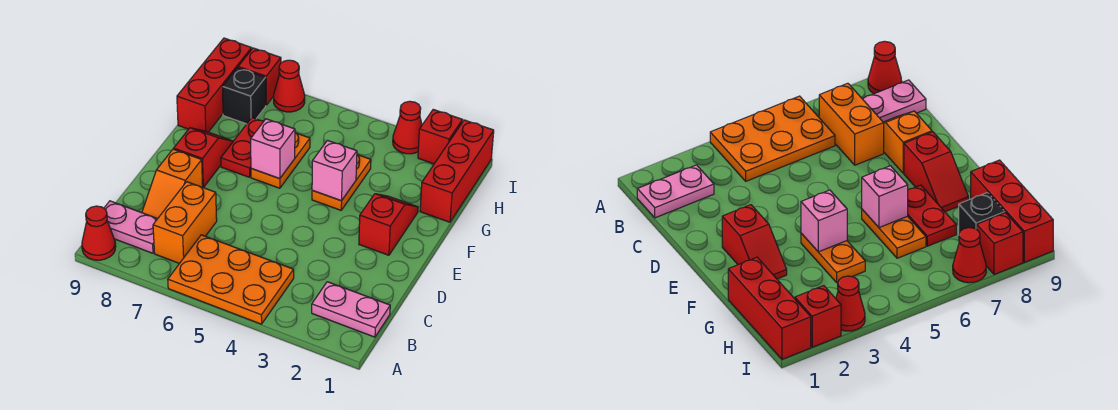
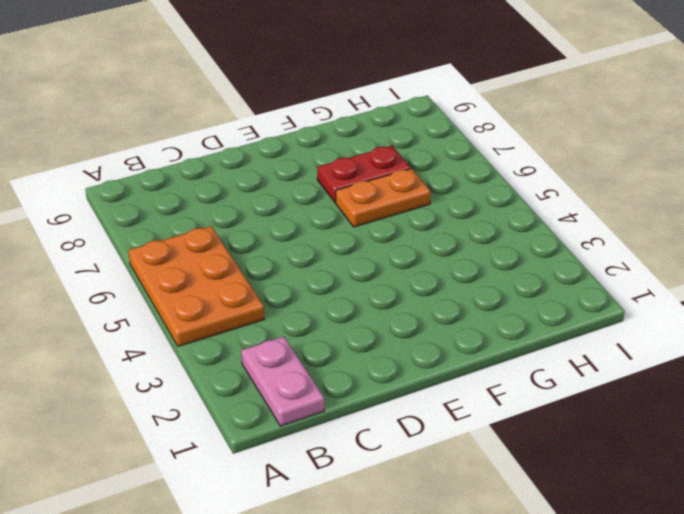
none -> red cone A9 level 1
none -> orange brick B7:C7 level 1
none -> pink plate B8:B9 level 1

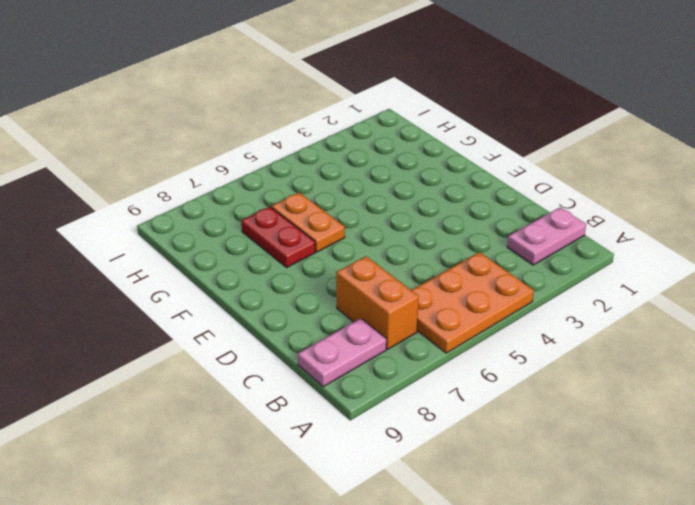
none -> red cone A9 level 1
none -> orange slope C8:D8 level 1 top D
none -> red slope E2:F2 level 1 top E

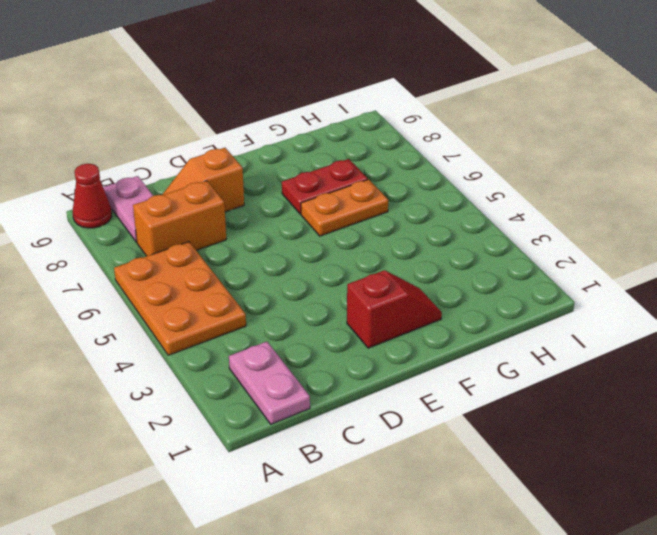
none -> red slope E8:F8 level 1 top E
none -> orange plate F4:G4 level 1
none -> red brick G1:I1 level 1

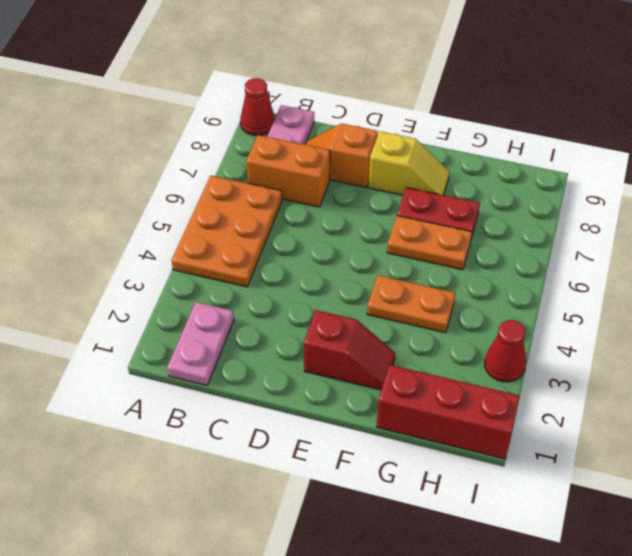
yellow slope E8:F8 level 1 top E -> red slope E8:F8 level 1 top E
none -> red brick G9:I9 level 1
none -> black brick H8 level 1
none -> red brick I2 level 1

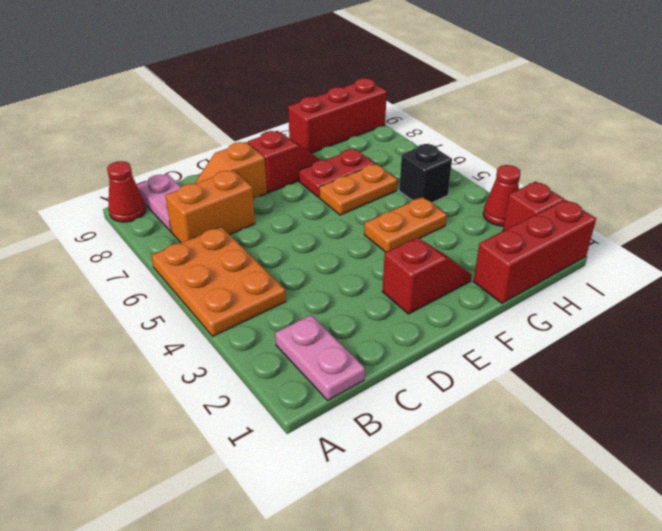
black brick H5 level 1 -> black brick H8 level 1
none -> red cone I7 level 1
none -> red brick I8 level 1
none -> pink brick F4 level 2

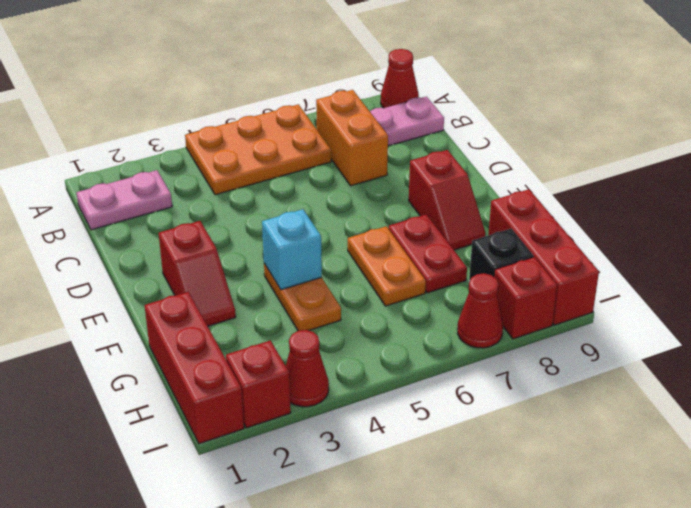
cyan brick F4 level 2 -> pink brick F4 level 2
none -> orange slope C8:D8 level 1 top D
none -> pink brick F6 level 2

